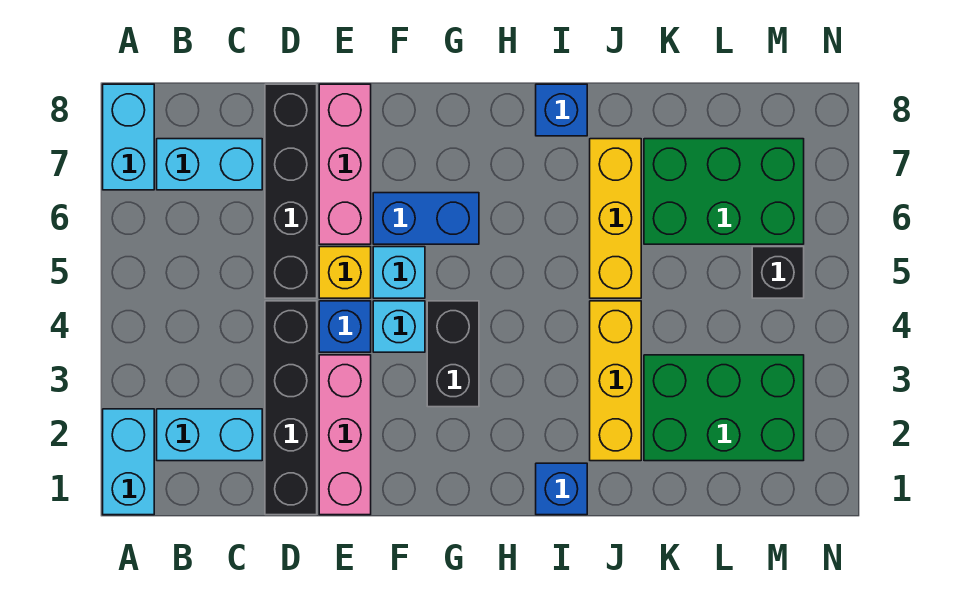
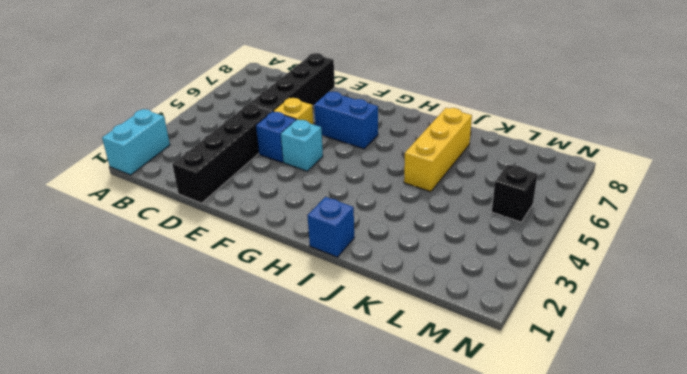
none -> cyan brick A7:A8 level 1
none -> cyan brick B2:C2 level 1
none -> cyan brick B7:C7 level 1

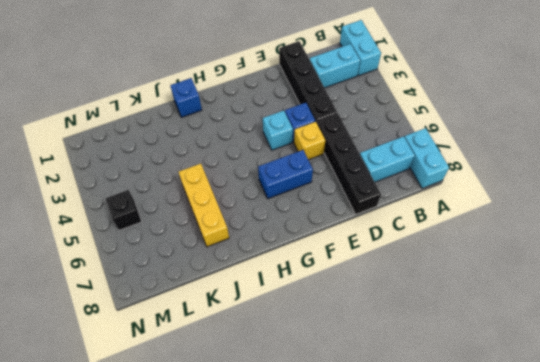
none -> pink brick E1:E3 level 1
none -> pink brick E6:E8 level 1
none -> cyan brick F5 level 1

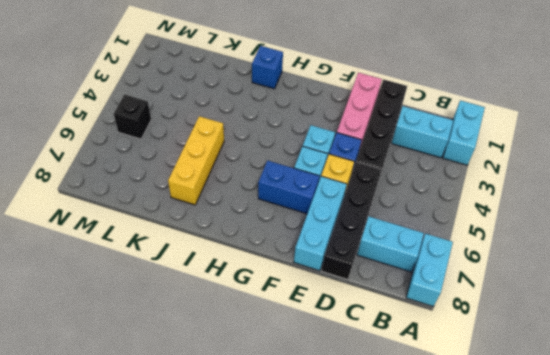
cyan brick E6:E8 level 1 -> pink brick E6:E8 level 1
none -> black brick G3:G4 level 1
none -> blue brick I8 level 1
none -> yellow brick J2:J4 level 1

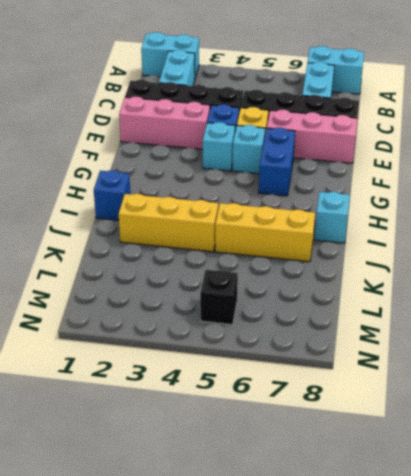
cyan brick I8 level 1 -> blue brick I8 level 1
none -> black brick G3:G4 level 1
none -> green brick K2:M3 level 1
none -> green brick K6:M7 level 1

